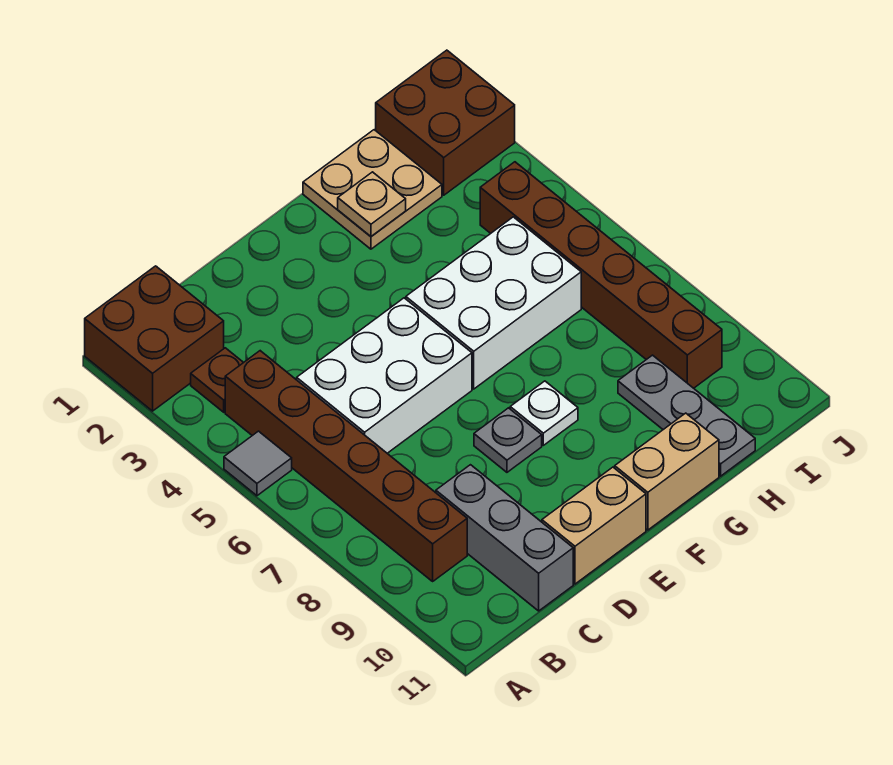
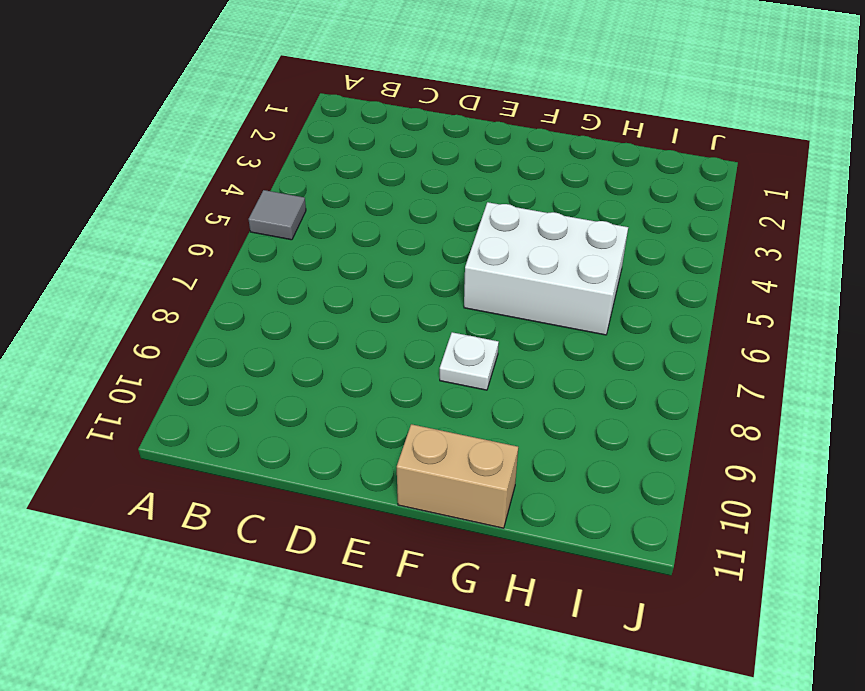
none -> brown brick A1:B2 level 1
none -> brown plate B3 level 1
none -> brown brick B4:B9 level 1

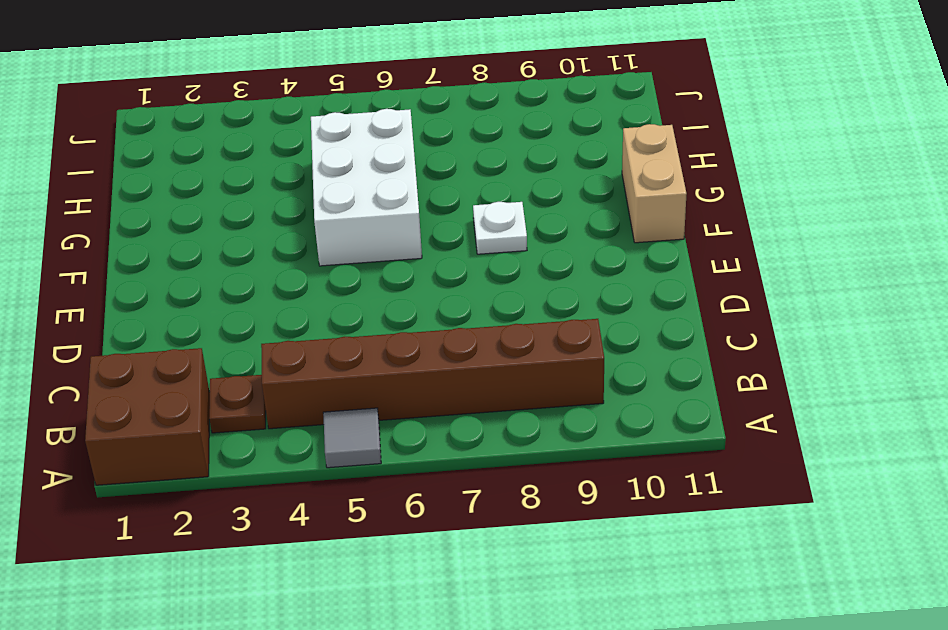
none -> white brick C5:E6 level 1
none -> grey brick C9:C11 level 1
none -> tan brick D11:E11 level 1

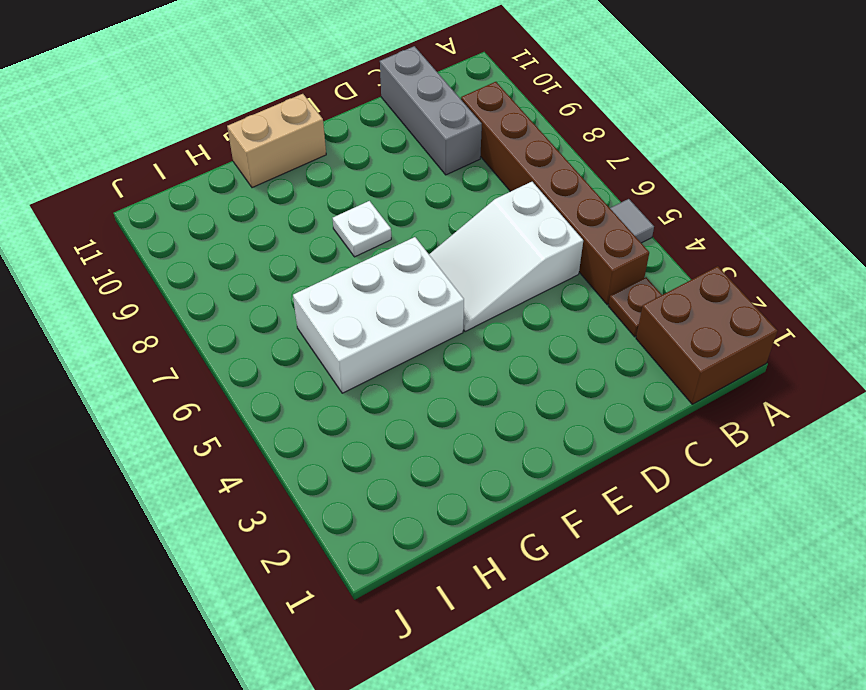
white slope C5:E6 level 1 top C -> white brick C5:E6 level 1
none -> tan brick D11:E11 level 1
none -> grey plate E8 level 1
none -> tan plate G1:H2 level 1

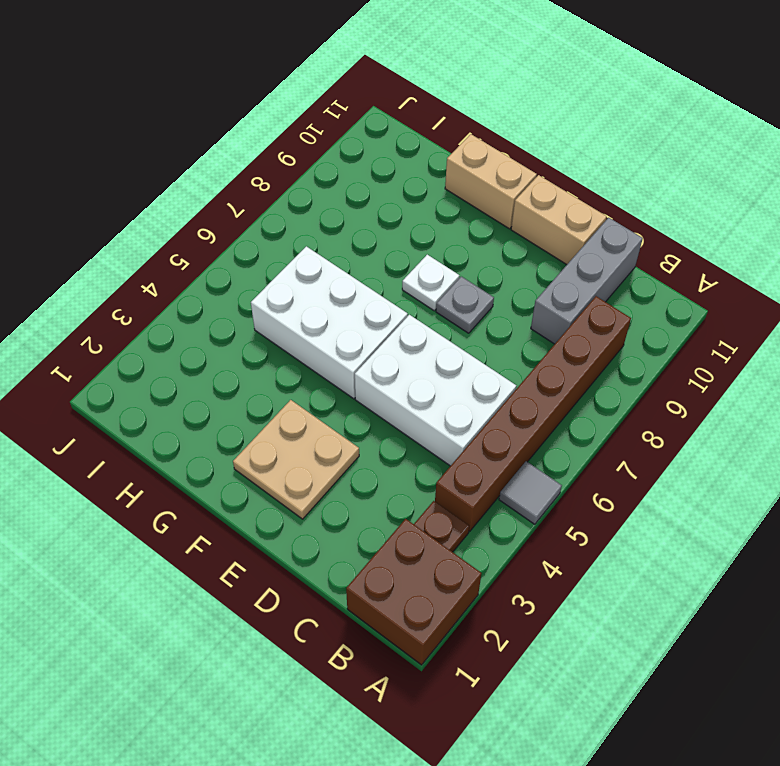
tan plate E2:F3 level 1 -> tan plate G1:H2 level 1
none -> grey plate H9:H11 level 1
none -> brown brick I1:J2 level 1
none -> brown brick I4:I9 level 1

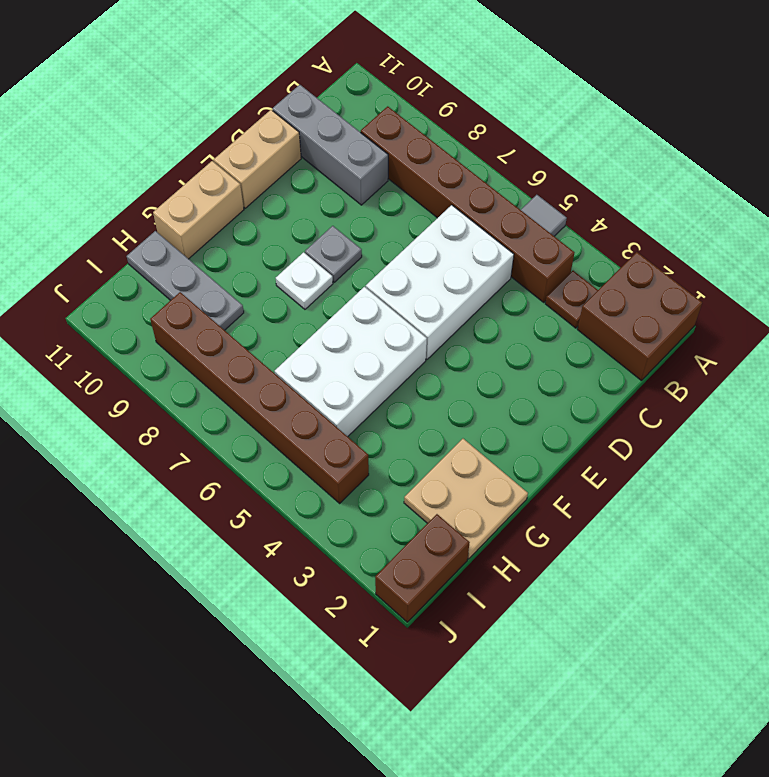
brown brick I1:J1 level 1 -> brown brick I1:J2 level 1
none -> tan plate G2 level 2

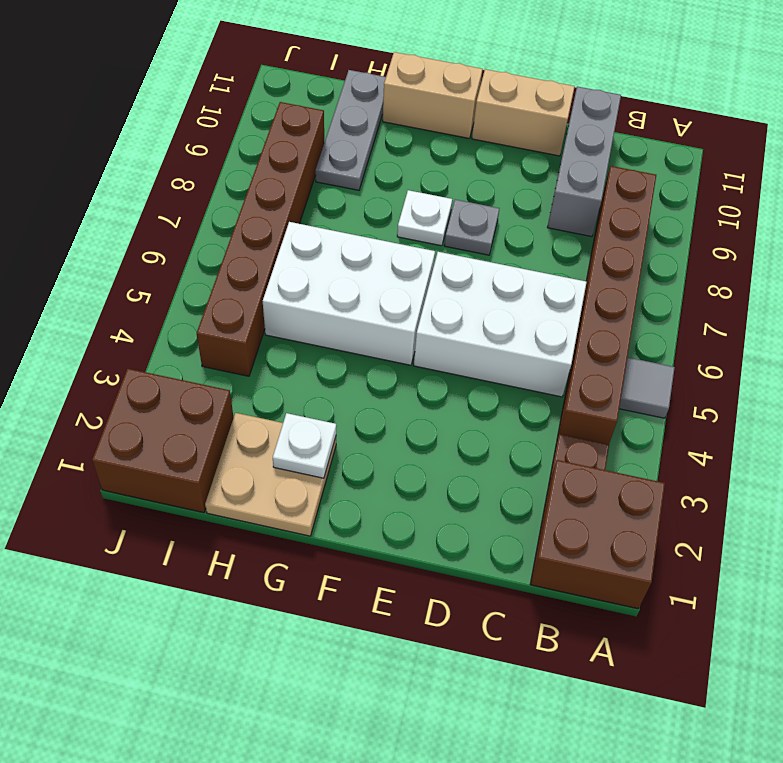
white plate G2 level 2 -> tan plate G2 level 2

